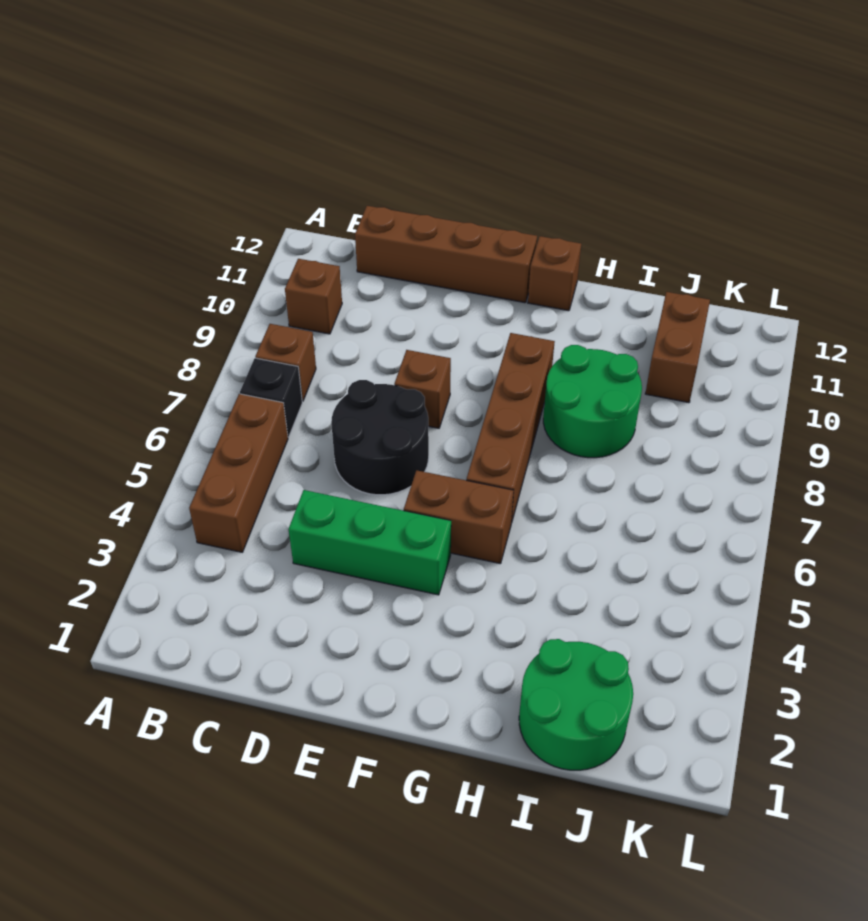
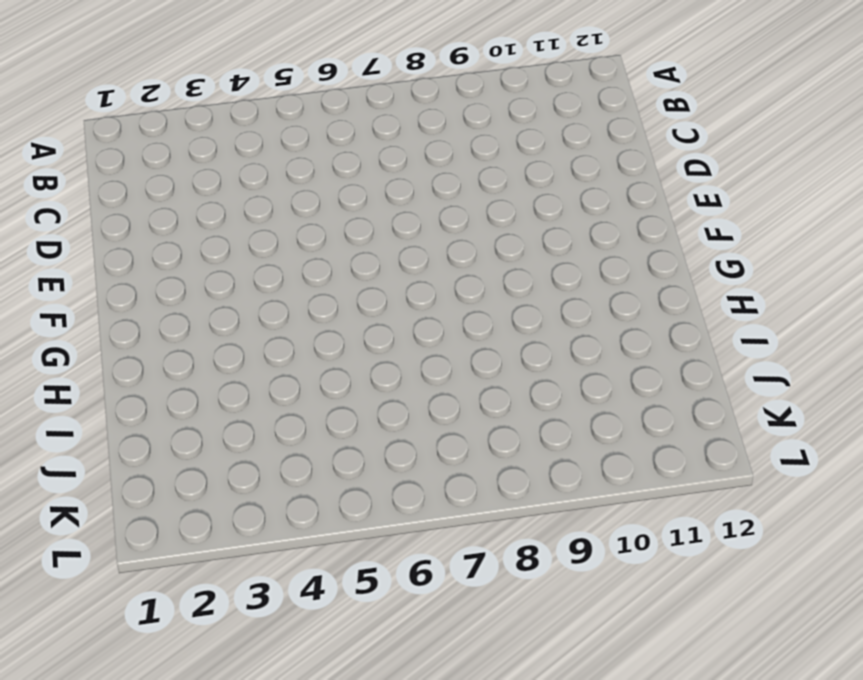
none -> brown brick B4:B6 level 1
none -> black brick B7 level 1
none -> brown brick B8 level 1

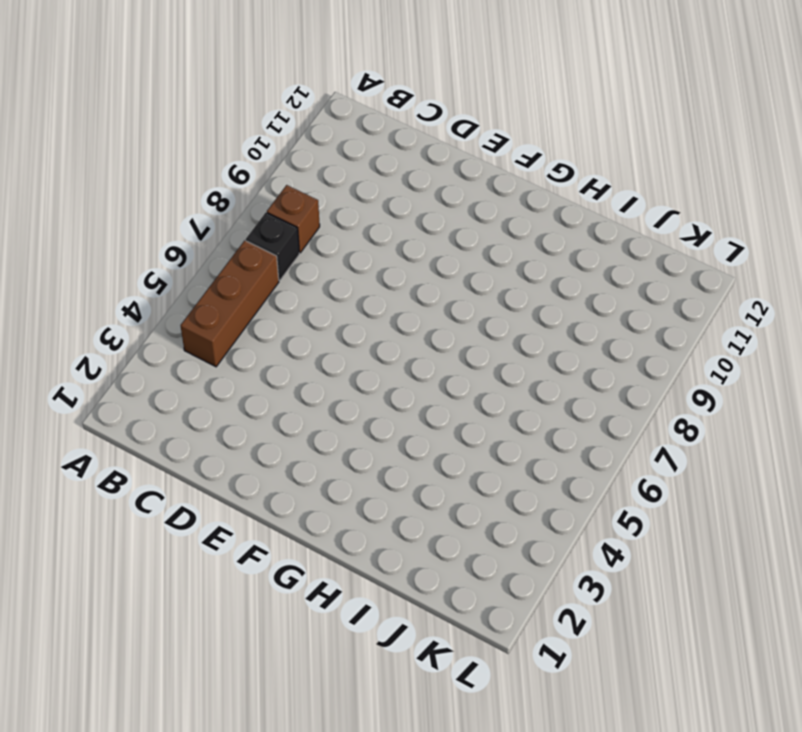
none -> brown brick B10 level 1
none -> brown brick C12:F12 level 1
none -> green brick D4:F4 level 1

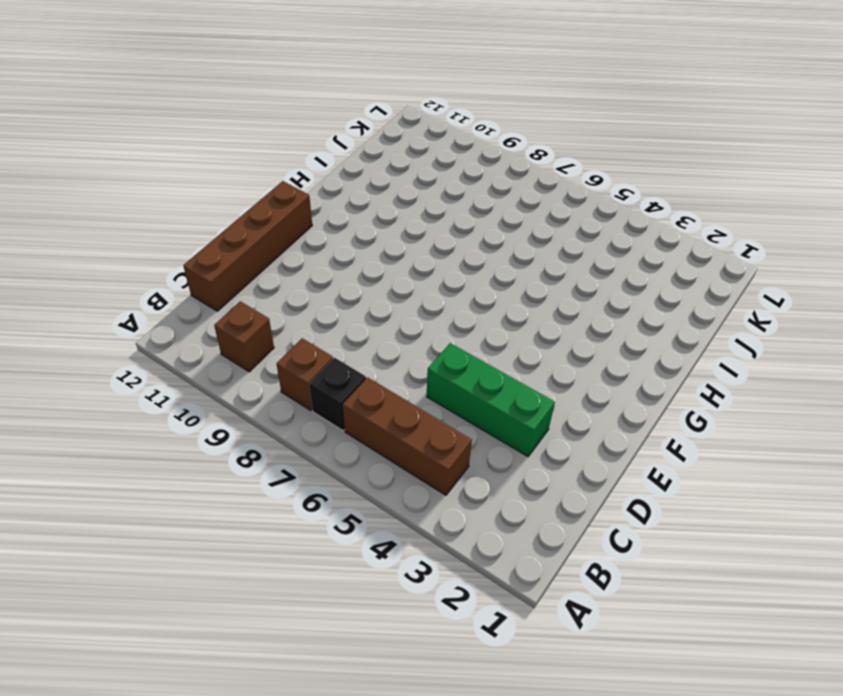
green brick D3:D5 level 1 -> green brick D4:F4 level 1
none -> black round brick D6:E7 level 1
none -> brown brick E8 level 1
none -> brown brick F5:G5 level 1

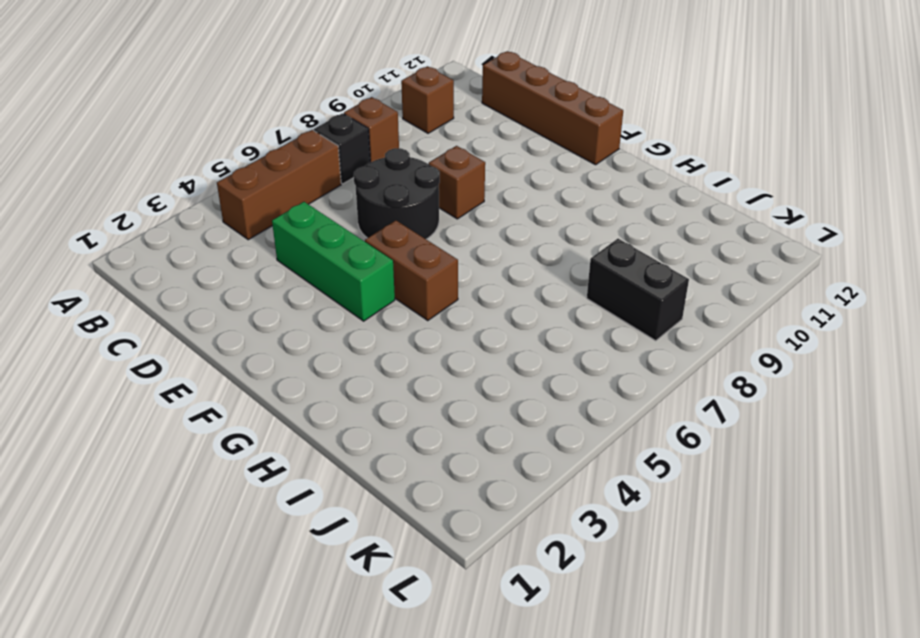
black brick J8:K8 level 1 -> none
none -> brown brick G6:G9 level 1
none -> brown brick G12 level 1
none -> green round brick H8:I9 level 1

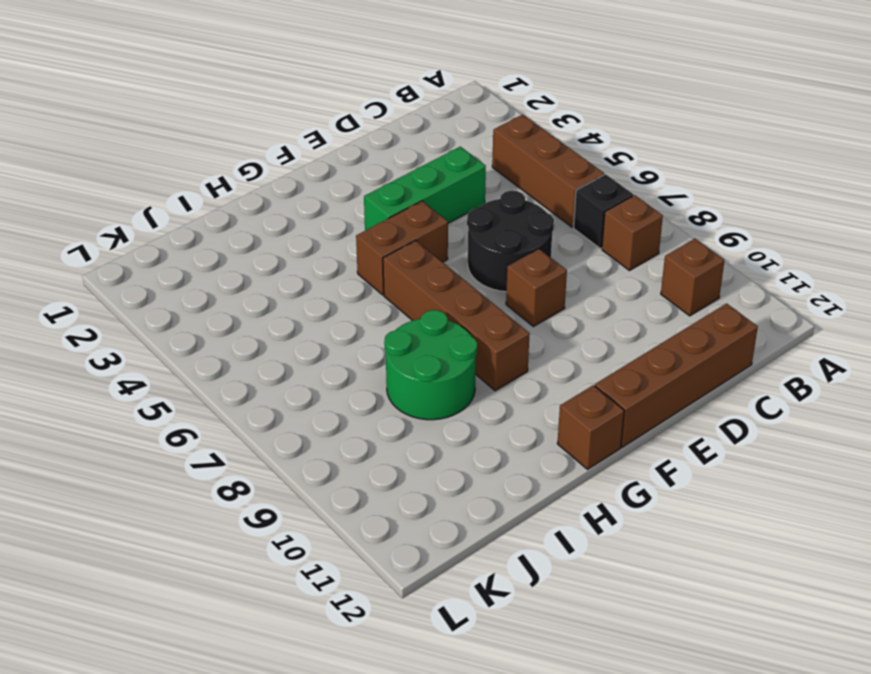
none -> green round brick I1:J2 level 1
none -> brown brick J10:J11 level 1

